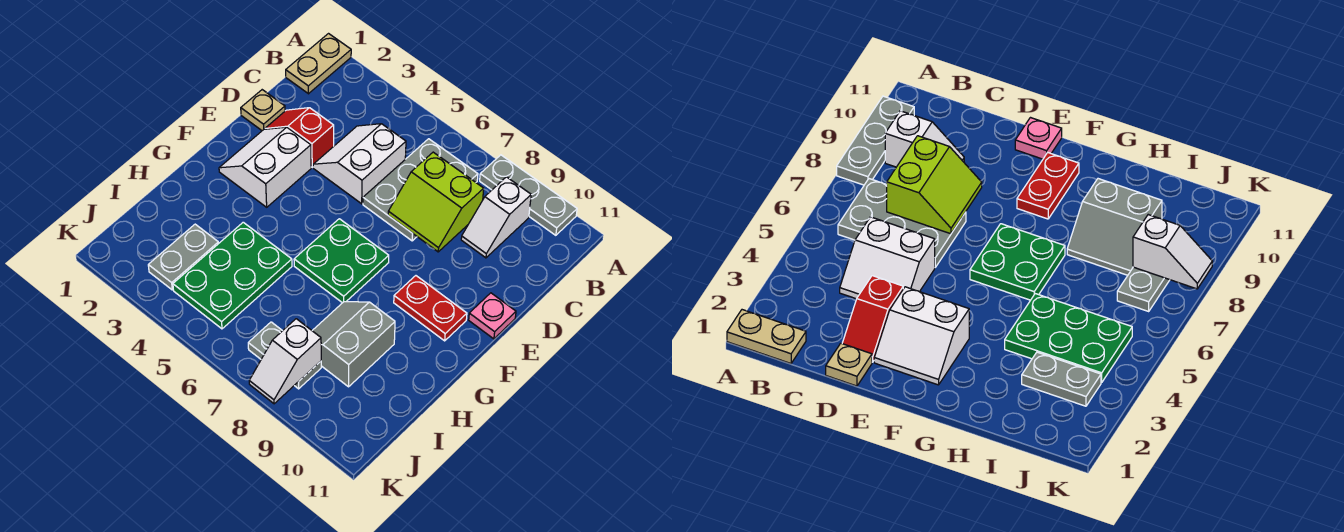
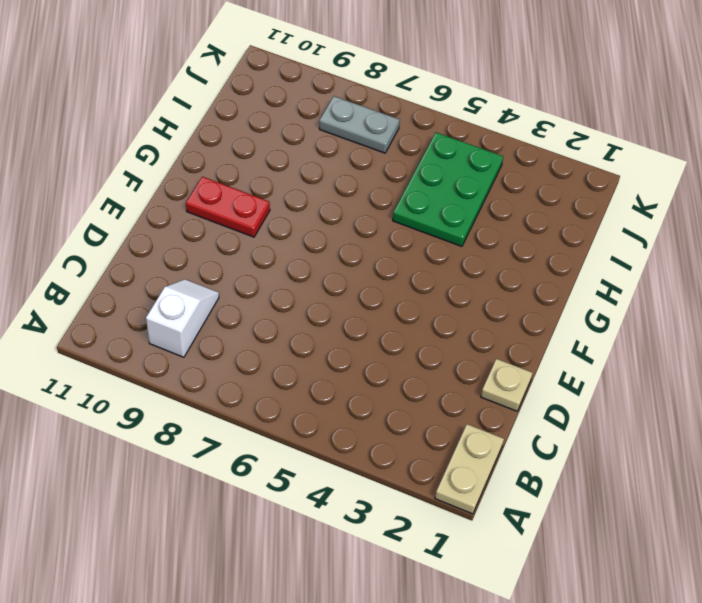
none -> grey plate A8:A10 level 1
none -> grey plate B6:D7 level 1
none -> white slope C4:D5 level 1 top 5

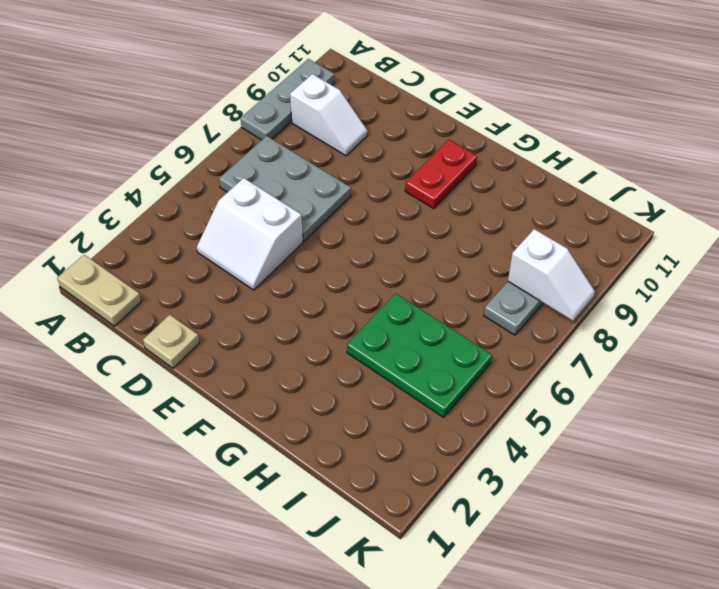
none -> red slope D2:D3 level 1 top 3
none -> white slope E2:F3 level 1 top 3
none -> pink plate E11 level 1

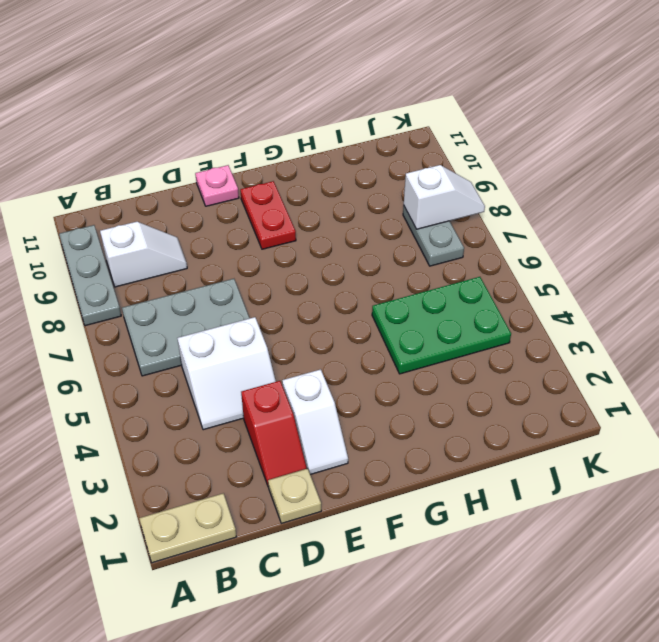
white slope E2:E3 level 1 top 3 -> white slope E2:F3 level 1 top 3
none -> green plate F6:G7 level 1
none -> grey slope H8:I9 level 1 top 9
none -> grey plate I3:J3 level 1

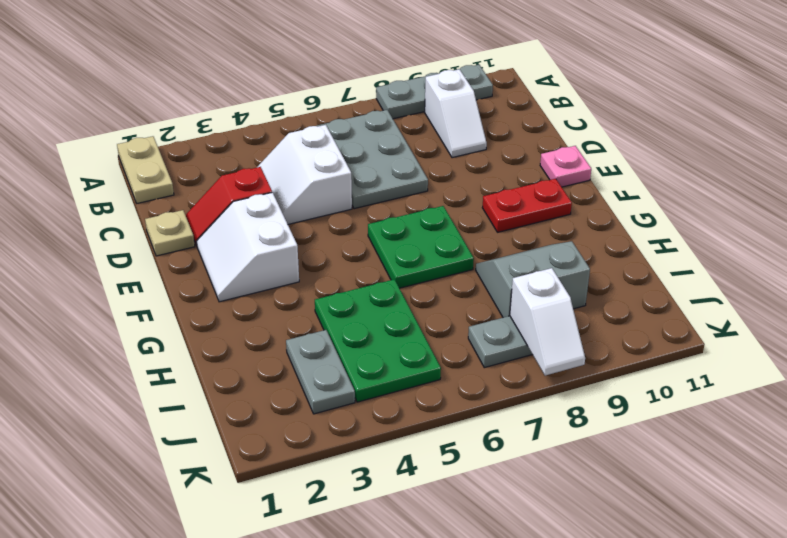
grey slope H8:I9 level 1 top I -> grey slope H8:I9 level 1 top 9
none -> lime slope C7:D8 level 2 top C

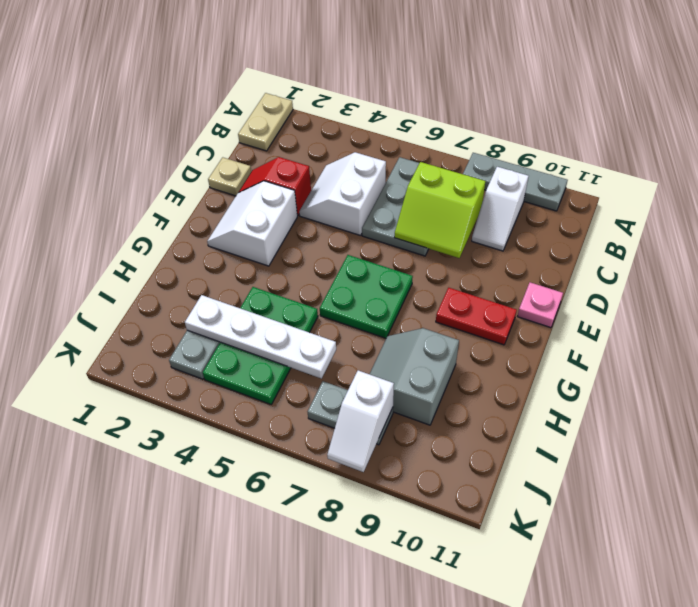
white plate I3:I6 level 2 -> none

